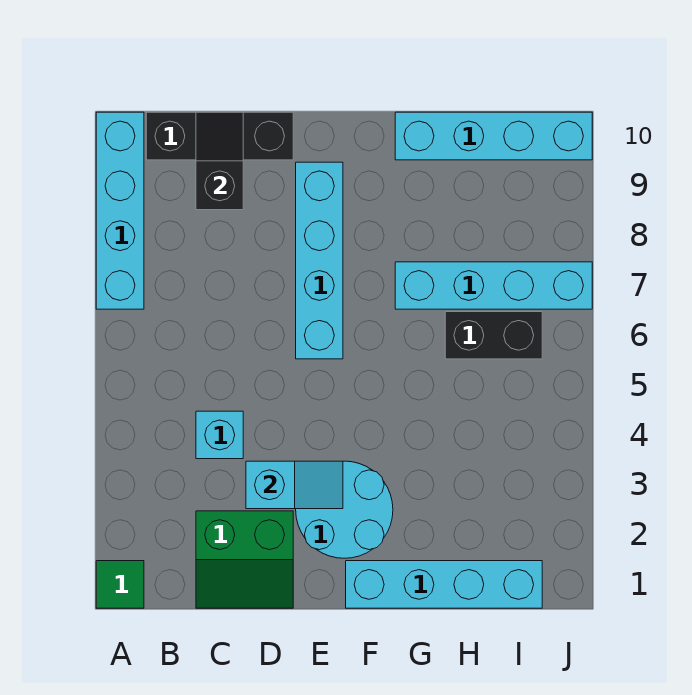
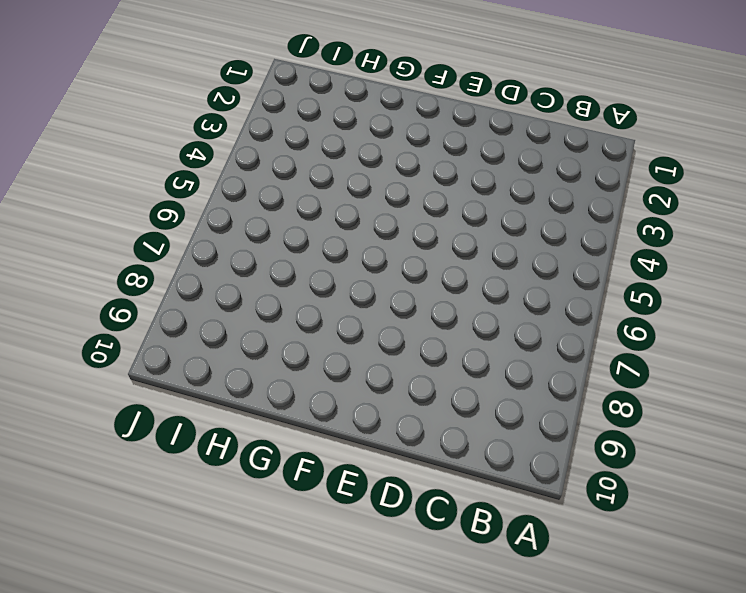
none -> green tile A1 level 1
none -> cyan brick A7:A10 level 1
none -> black brick B10:D10 level 1

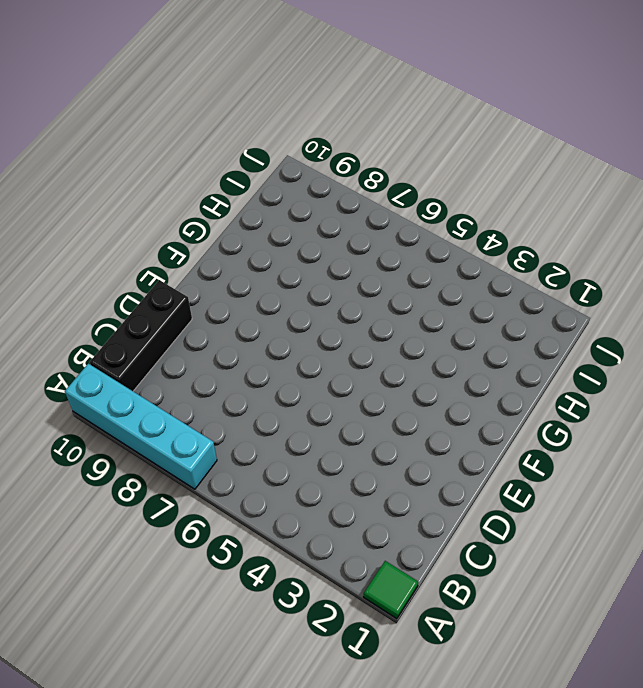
none -> green slope C1:D2 level 1 top 2
none -> cyan brick C4 level 1
none -> cyan round brick E2:F3 level 1

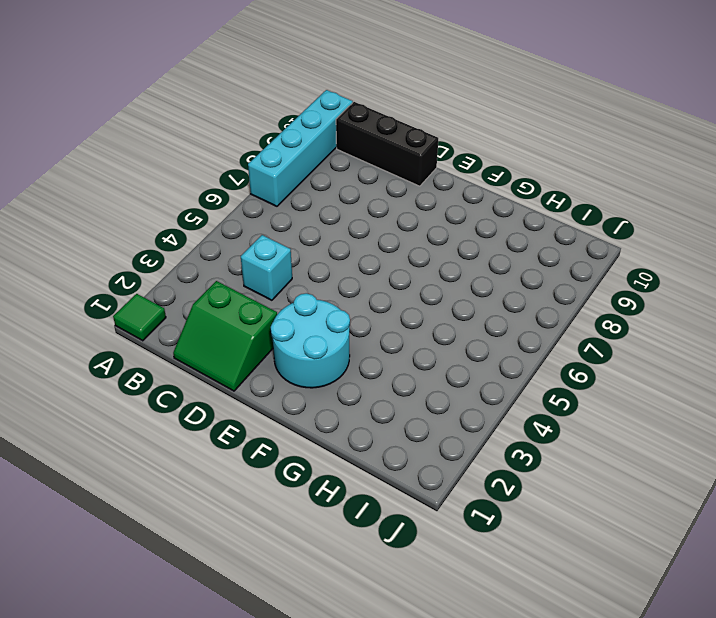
none -> cyan brick E6:E9 level 1
none -> cyan brick F1:I1 level 1
none -> cyan brick G7:J7 level 1

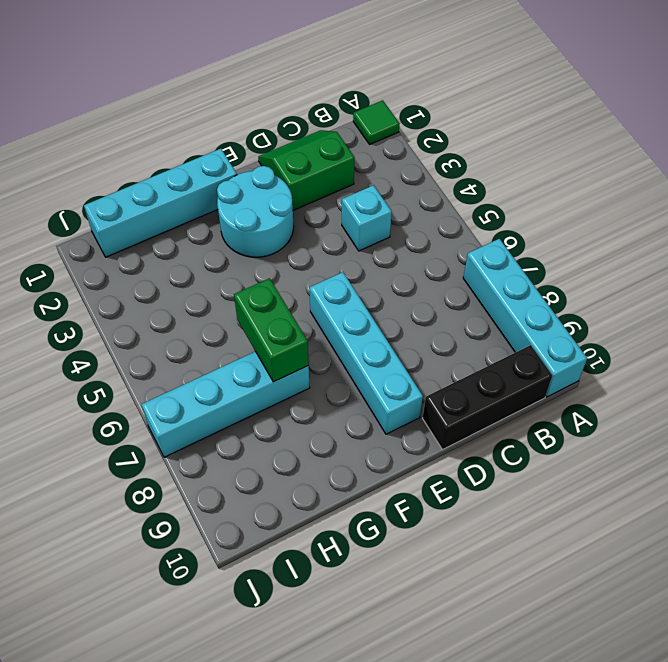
green brick G6:G7 level 2 -> none
none -> cyan brick G10:J10 level 1
none -> black brick H6:I6 level 1
none -> black slope C9:C10 level 2 top 9

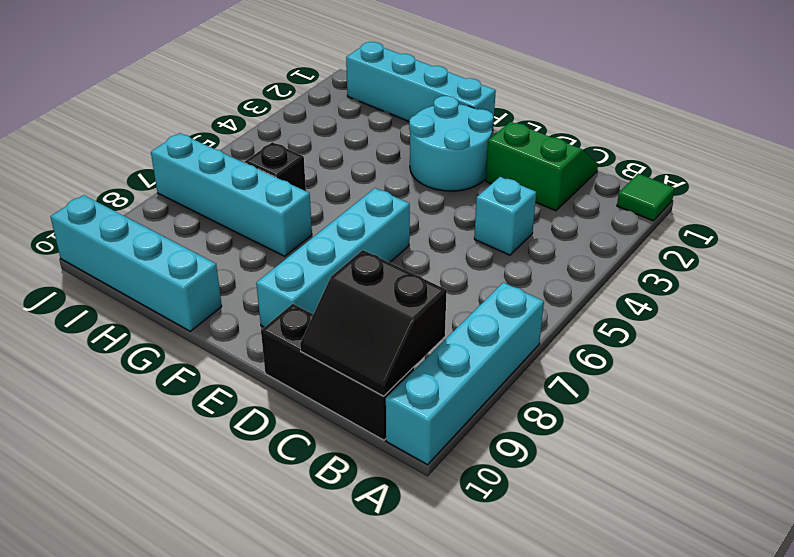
black slope B9:C10 level 2 top 9 -> black slope C9:C10 level 2 top 9
black brick H6 level 1 -> black brick H6:I6 level 1
none -> cyan slope D3:E3 level 2 top D

